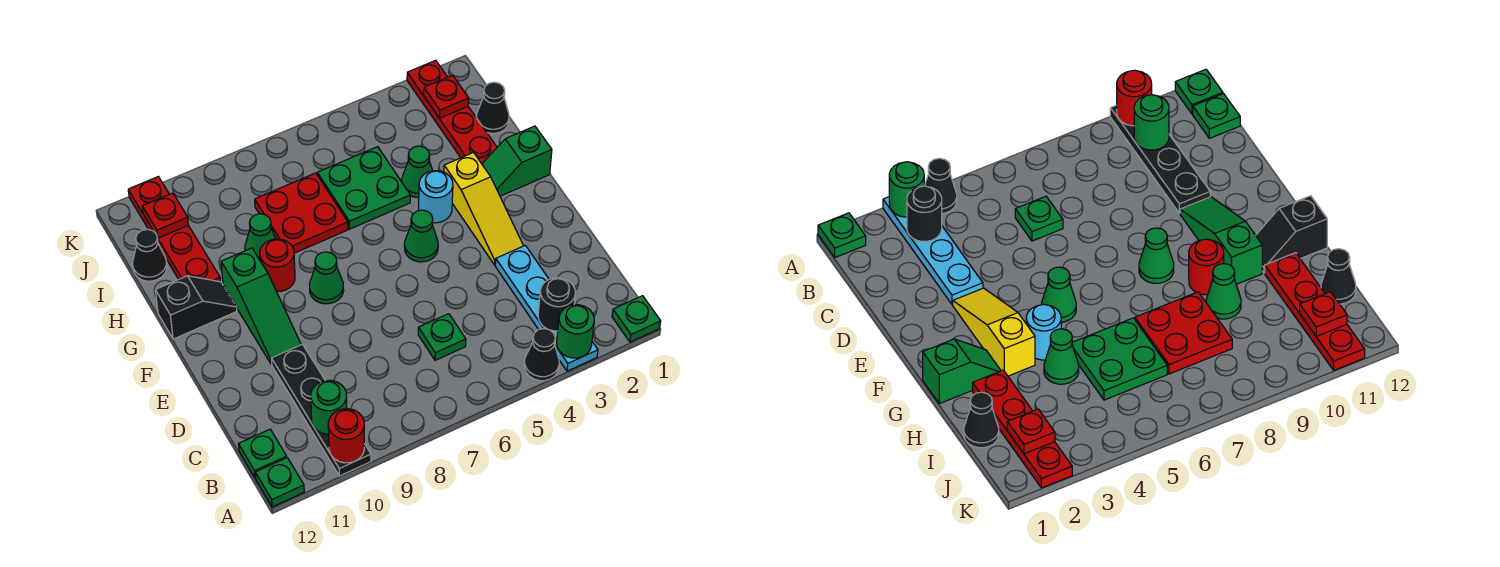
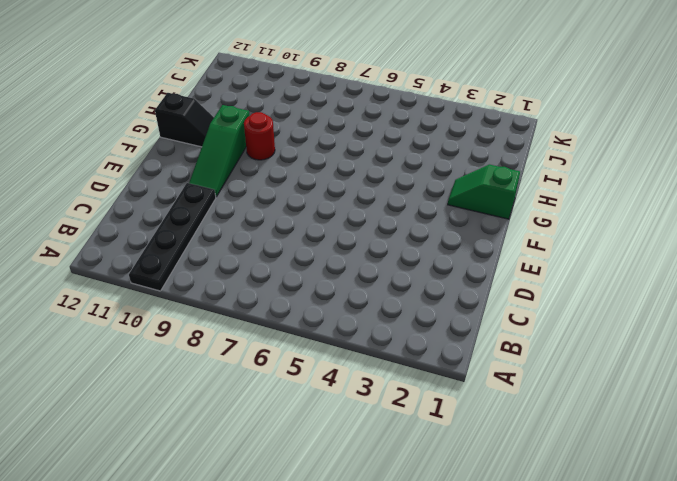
none -> green plate A1 level 1
none -> cyan plate A3:D3 level 1
none -> black cone A4 level 1

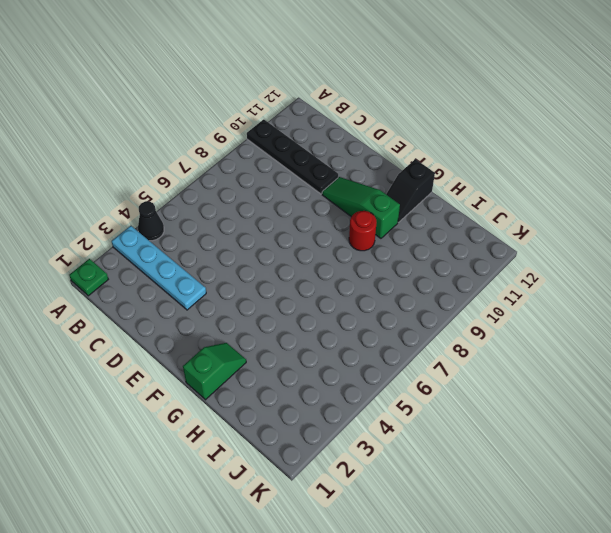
none -> green plate A12 level 1
none -> green plate B12 level 1
none -> green plate C6 level 1

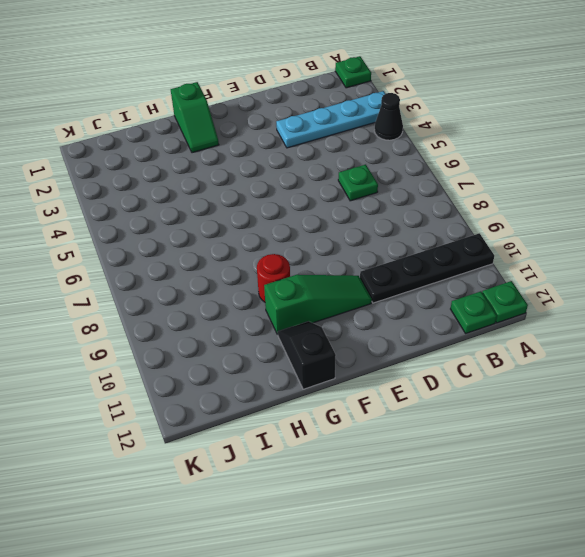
none -> yellow slope E3:G3 level 1 top G
none -> green cone F5 level 1
none -> green cone F8 level 1

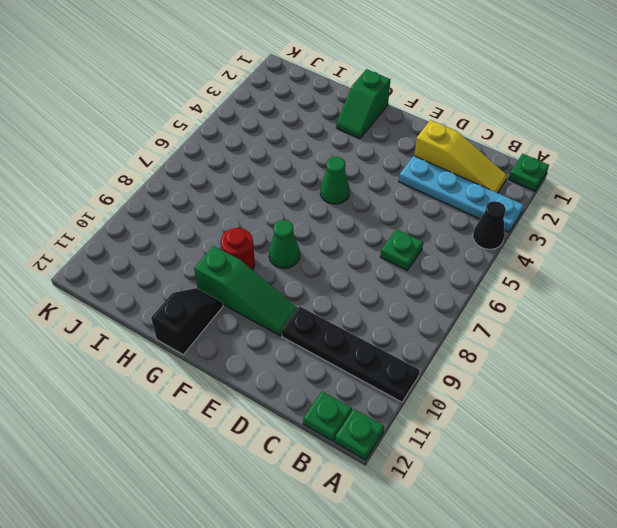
yellow slope B2:D2 level 1 top D -> yellow slope E3:G3 level 1 top G
none -> cyan round brick G4 level 1
none -> red plate H2:K2 level 1
none -> green cone H4 level 1

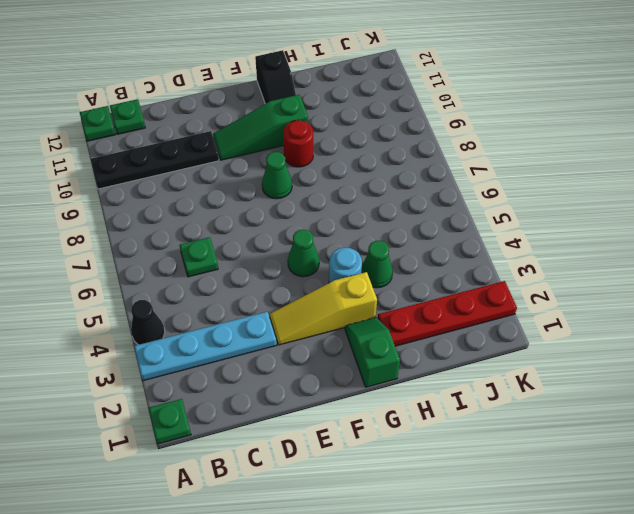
none -> green plate H5:I6 level 1
none -> red plate H7:I8 level 1
none -> green cone H9 level 1

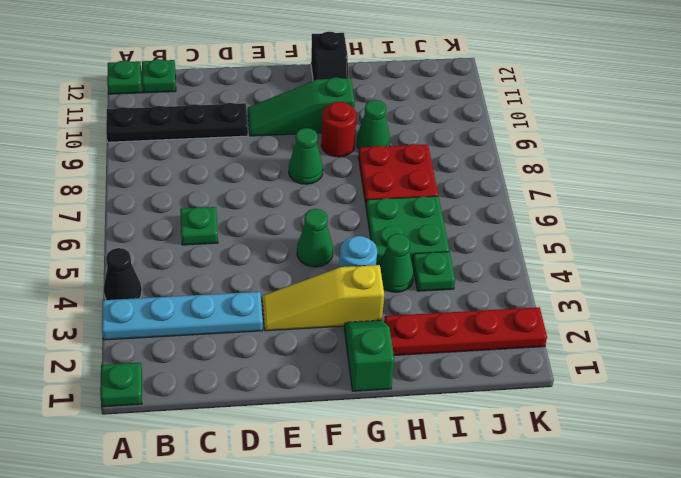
green plate I4 level 1 -> none
none -> red plate H11:K11 level 1
none -> black cone I1 level 1
none -> black cone I12 level 1

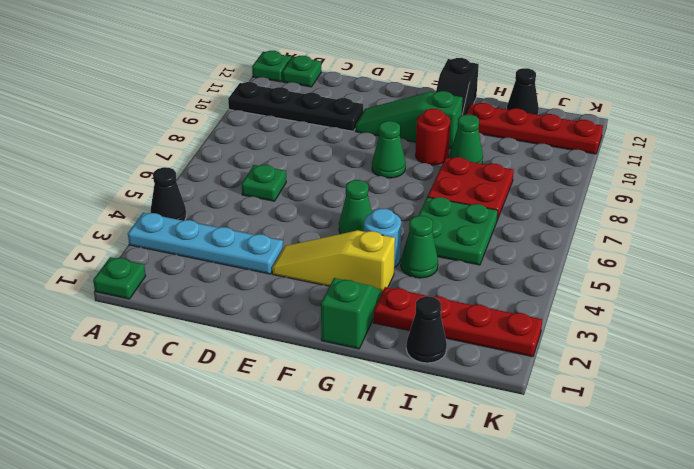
none -> green round brick A3 level 2
none -> red round brick A10 level 2
none -> black round brick B3 level 2

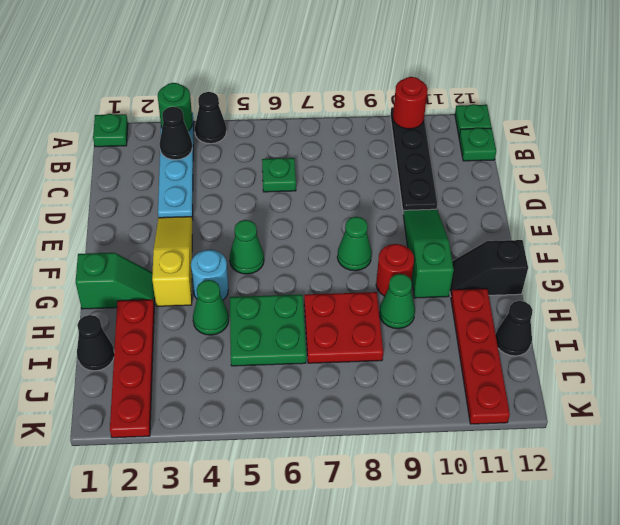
black cone B3 level 2 -> black round brick B3 level 2
none -> green round brick B10 level 2
none -> red plate J2 level 2
none -> red plate J11 level 2

